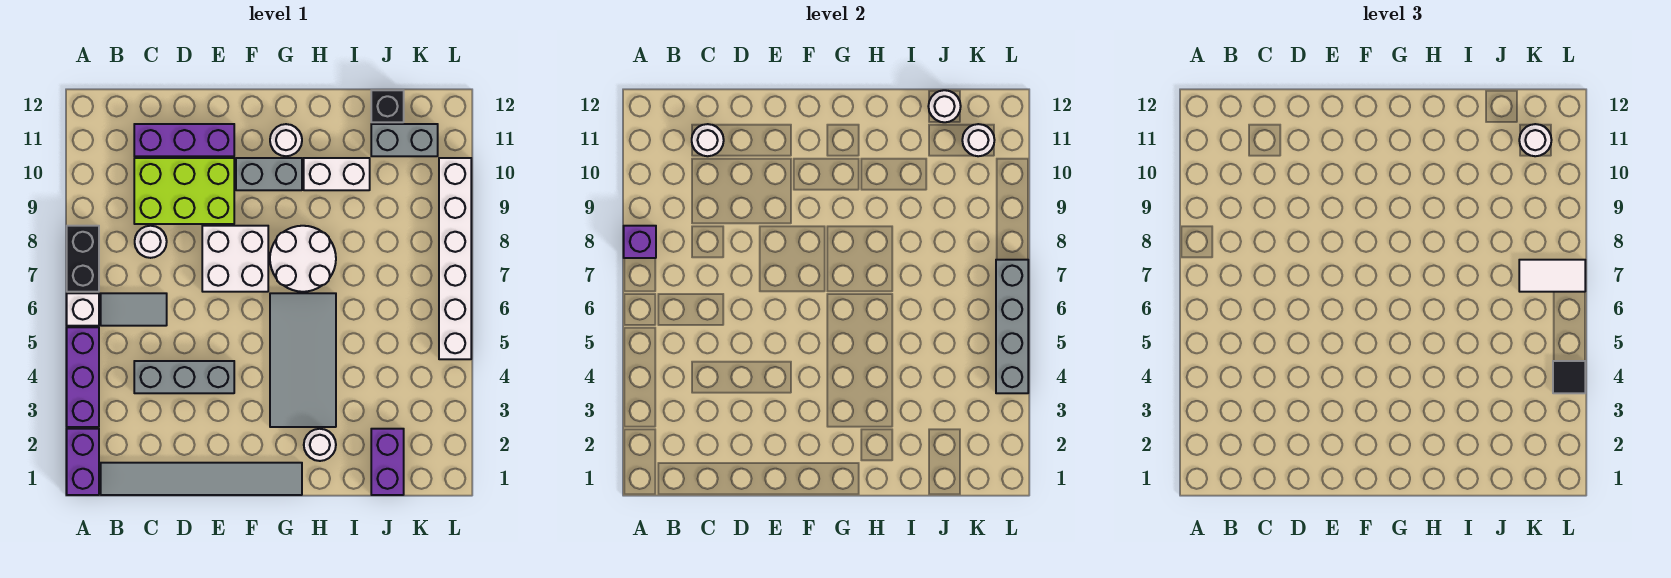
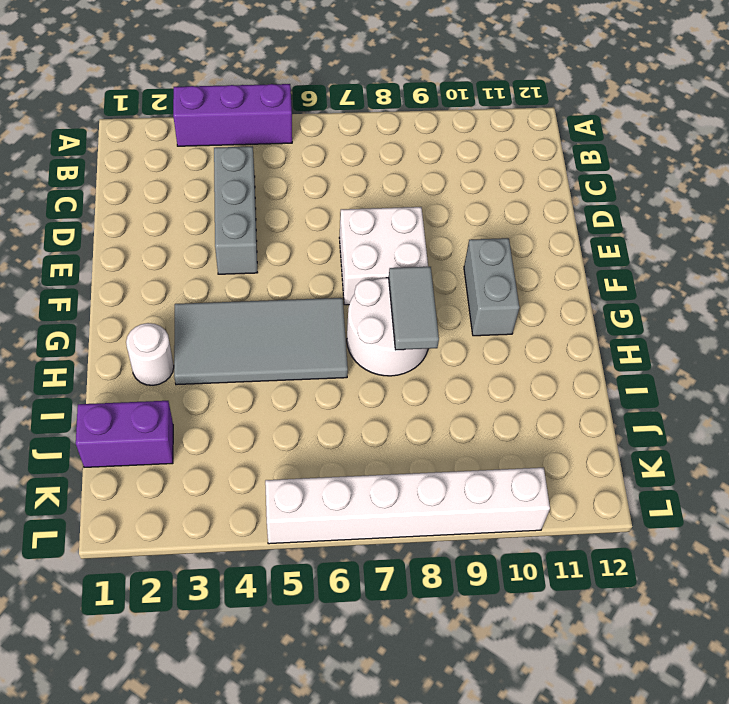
grey tile G8:H8 level 2 -> grey tile B6:C6 level 1
none -> purple brick A1:A2 level 1
none -> white brick A6 level 1
none -> black brick A7:A8 level 1

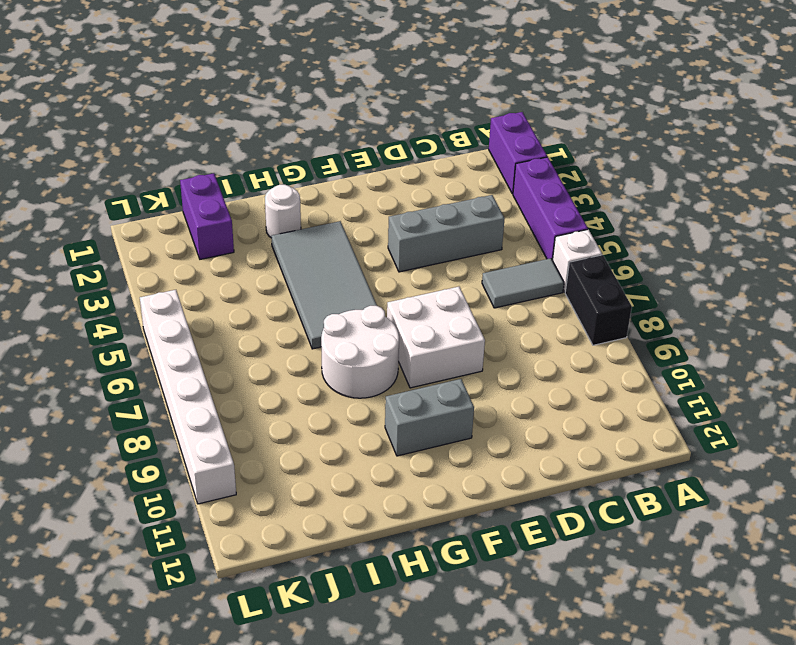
none -> grey tile B1:G1 level 1
none -> white round brick C8 level 1
none -> lime brick C9:E10 level 1

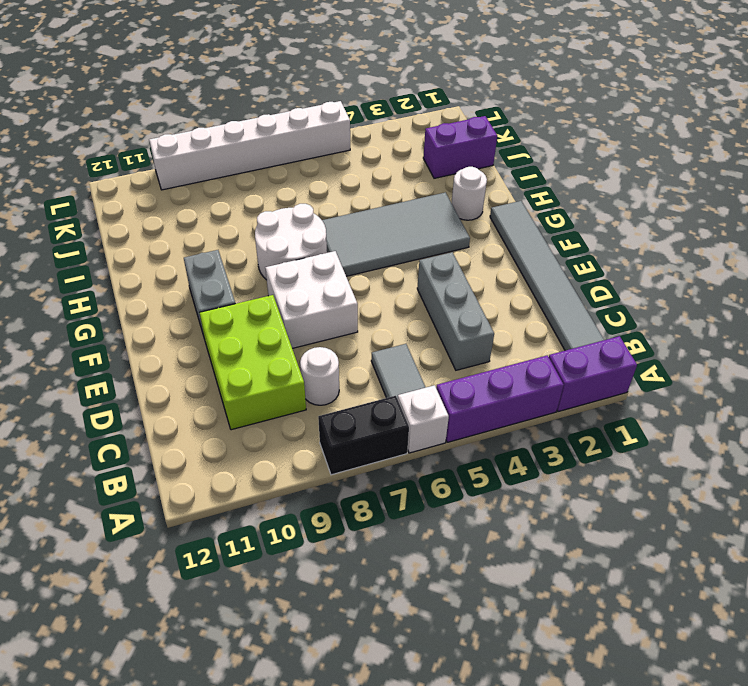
none -> purple brick C11:E11 level 1
none -> white round brick G11 level 1
none -> white brick H10:I10 level 1

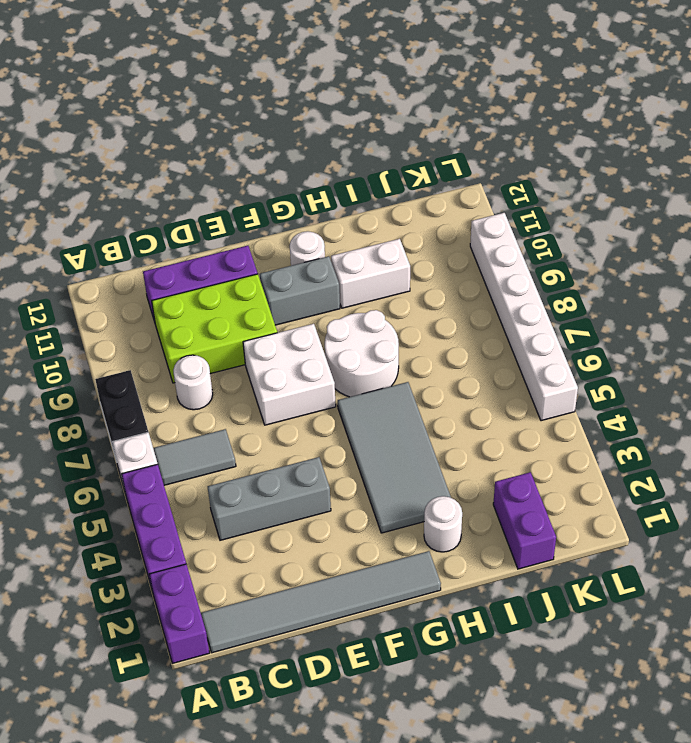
none -> grey brick J11:K11 level 1
none -> black brick J12 level 1
none -> purple brick A8 level 2

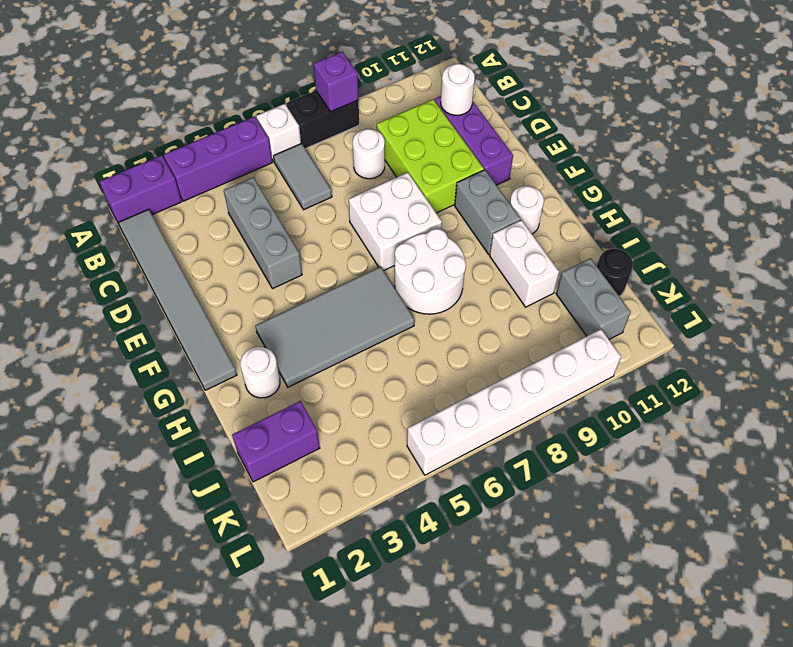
black round brick J12 level 1 -> black brick J12 level 1
none -> white round brick J12 level 2
none -> white round brick K11 level 2
none -> grey brick L4:L7 level 2

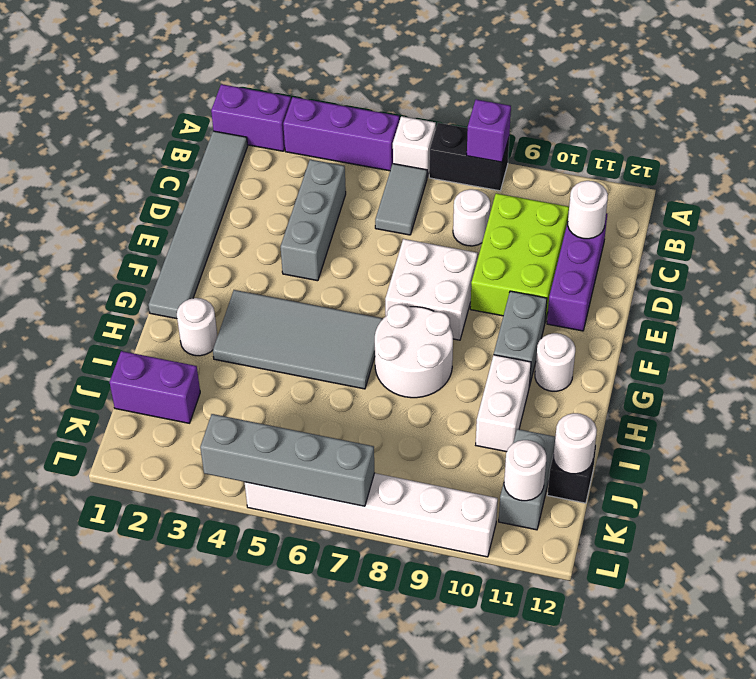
none -> white tile K7:L7 level 3
none -> white round brick K11 level 3
none -> black tile L4 level 3

